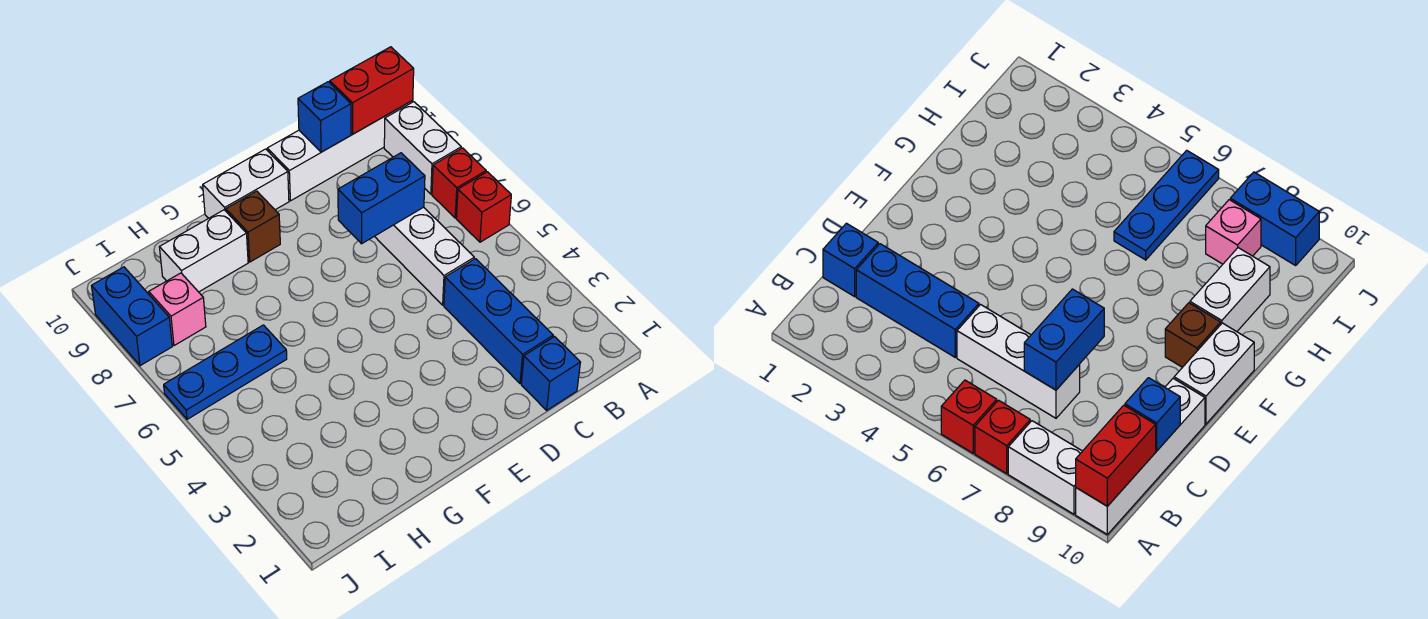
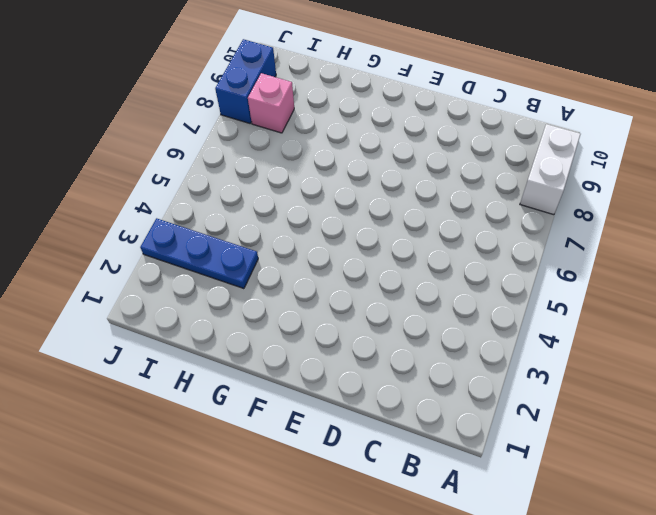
blue plate H3:J3 level 1 -> blue plate H6:J6 level 1
none -> red brick A6 level 1
none -> red brick A7 level 1
none -> white brick A10:D10 level 1

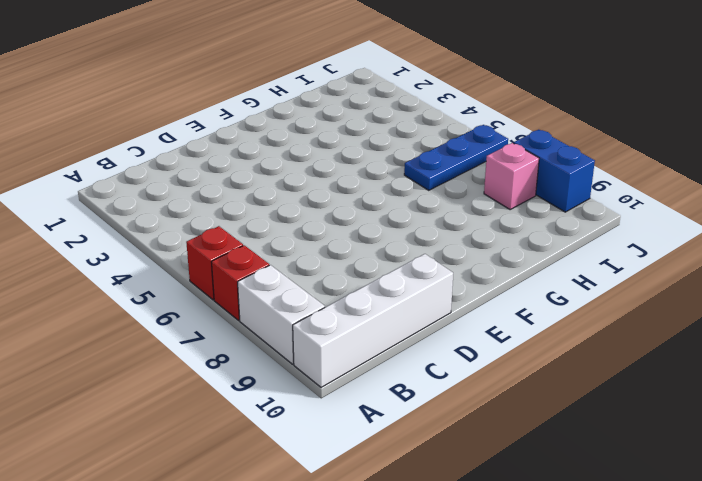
none -> blue brick C1 level 1
none -> blue brick C2:C4 level 1
none -> white brick C5:C7 level 1

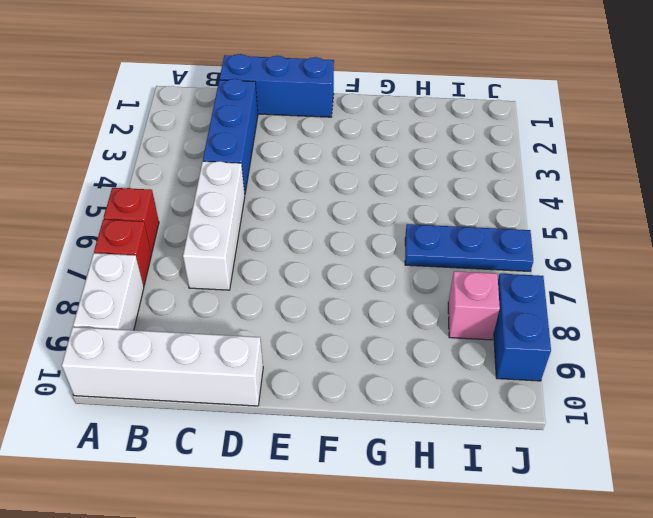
blue brick C1:E1 level 1 -> blue brick C1 level 1
none -> white brick E10:F10 level 1
none -> brown brick F9 level 1
none -> white brick G9:H9 level 1

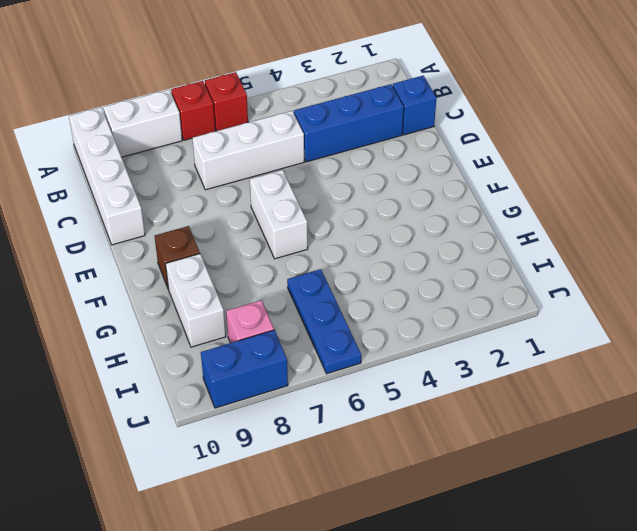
white brick E6:F6 level 1 -> white brick E10:F10 level 1
none -> red brick A10:B10 level 2
none -> blue brick C7:D7 level 2
none -> blue brick C10 level 2

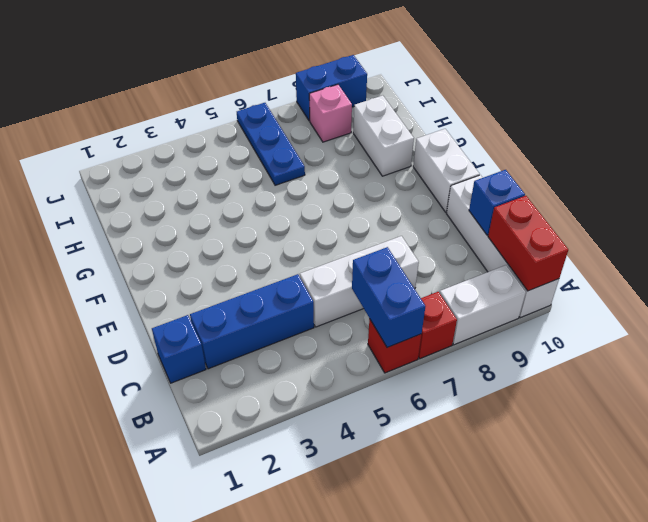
blue brick A6:B6 level 2 -> blue brick C7:D7 level 2
none -> brown brick F9 level 1

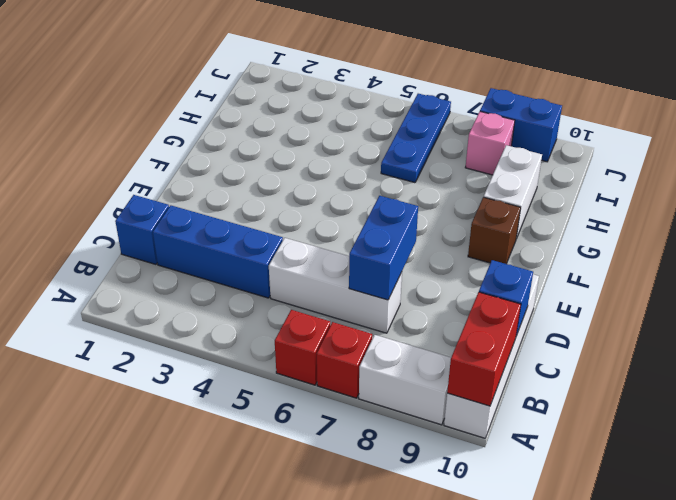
none -> white brick E10:F10 level 1

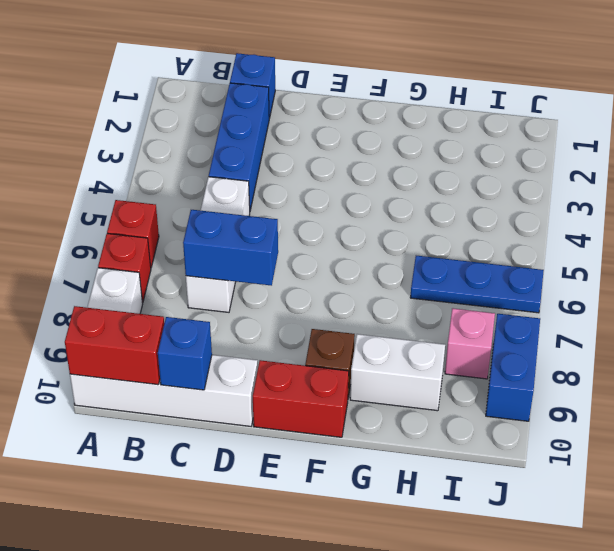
red brick E10:F10 level 1 -> white brick E10:F10 level 1

